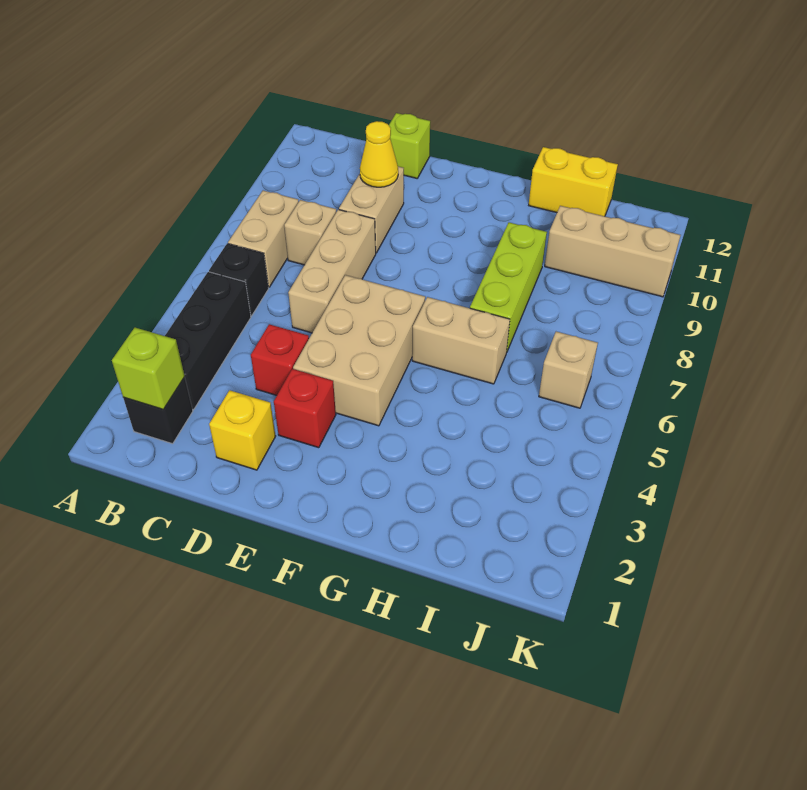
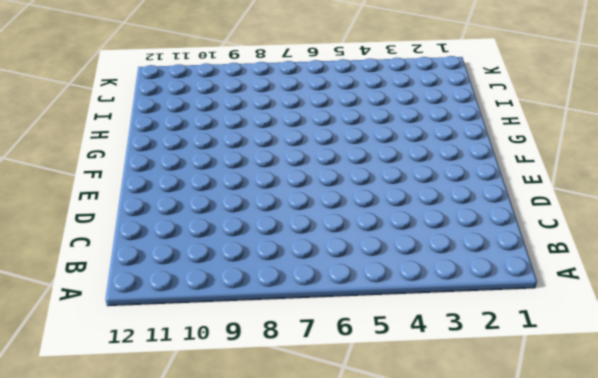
none -> black brick B2 level 1
none -> black brick B3:B5 level 1
none -> black brick B6 level 1

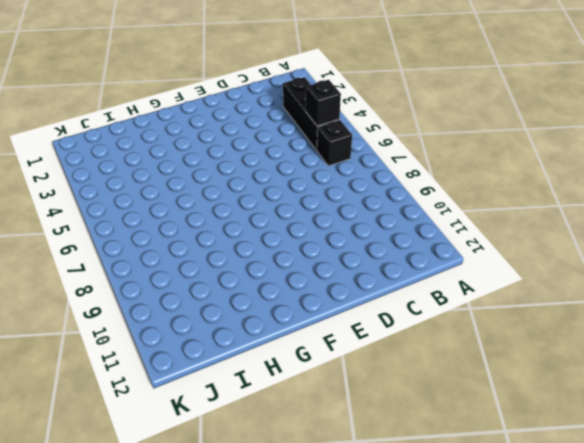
black brick B5 level 2 -> black brick B2 level 1
none -> tan brick B7:B8 level 1
none -> tan brick C8 level 1
none -> yellow brick D2 level 1

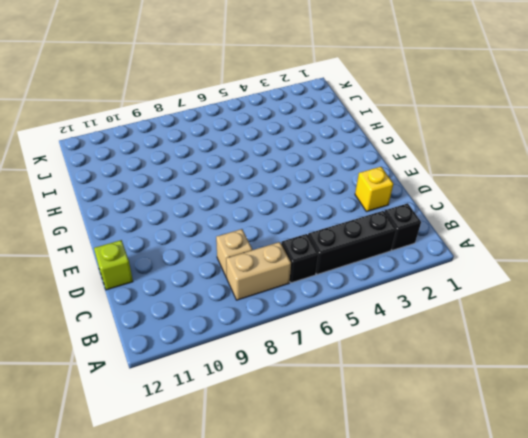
none -> red brick D4 level 1
none -> tan brick D6:D8 level 1
none -> tan brick D9:D10 level 1

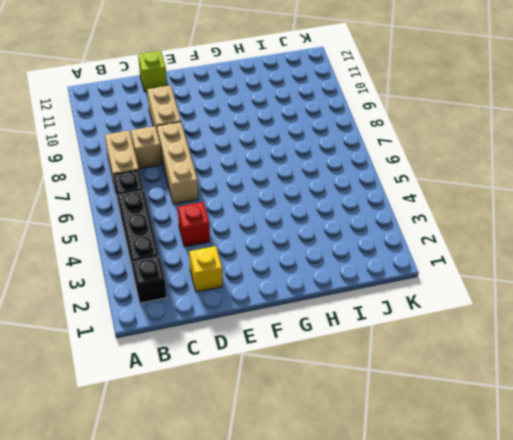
none -> red brick E3 level 1
none -> tan brick E4:F6 level 1
none -> tan brick G6:H6 level 1

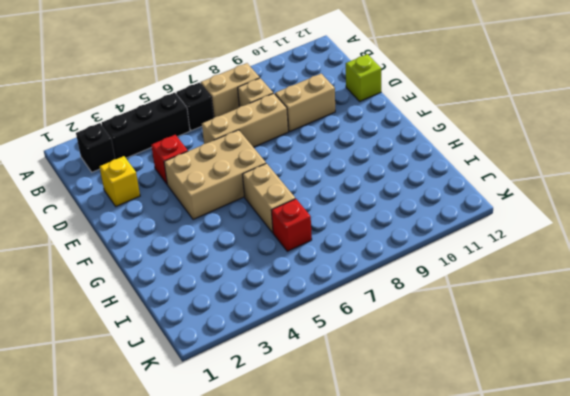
red brick I6 level 1 -> red brick E3 level 1
none -> lime brick H7:H9 level 1
none -> yellow brick H12:I12 level 1
none -> tan brick I10:K10 level 1

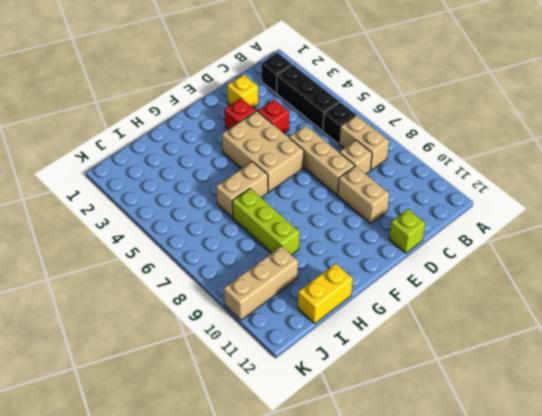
none -> tan brick J6 level 1
none -> lime brick B2 level 2
none -> yellow cone D10 level 2

